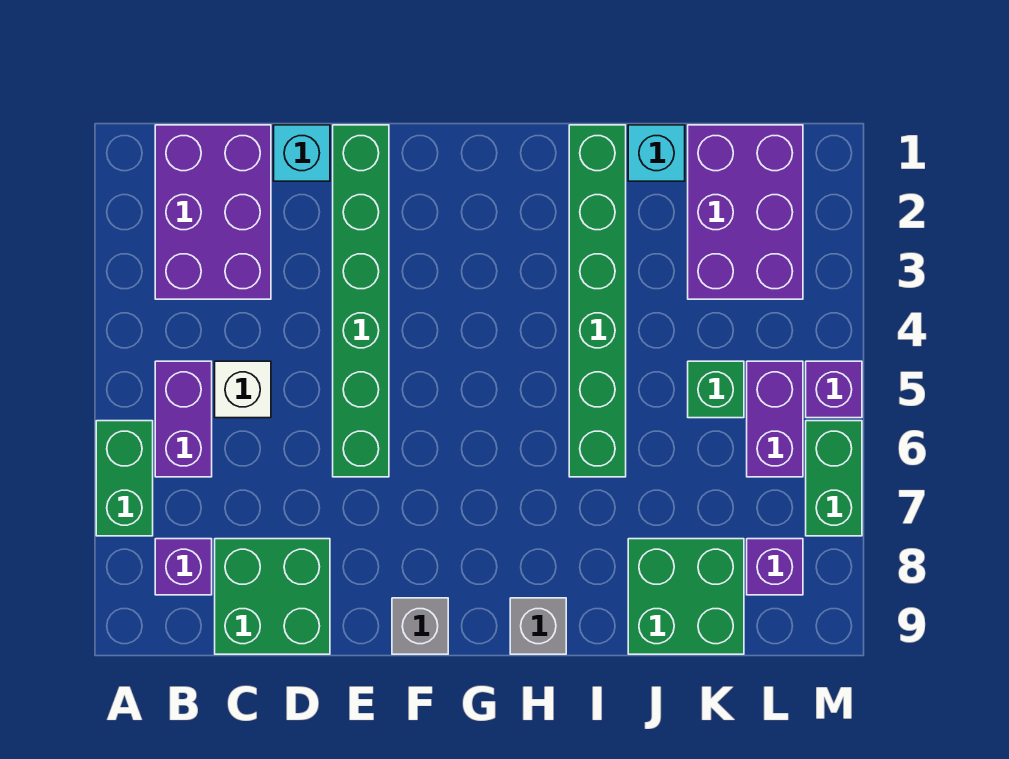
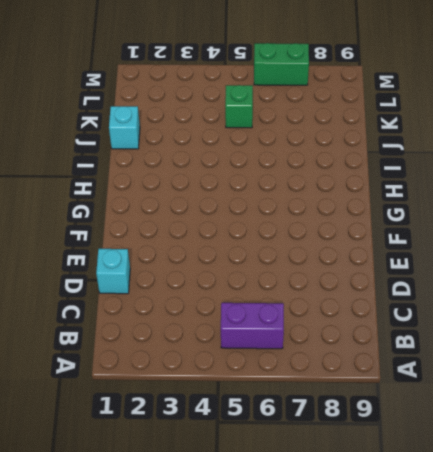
none -> green brick A6:A7 level 1
none -> purple brick B1:C3 level 1
none -> purple brick B8 level 1

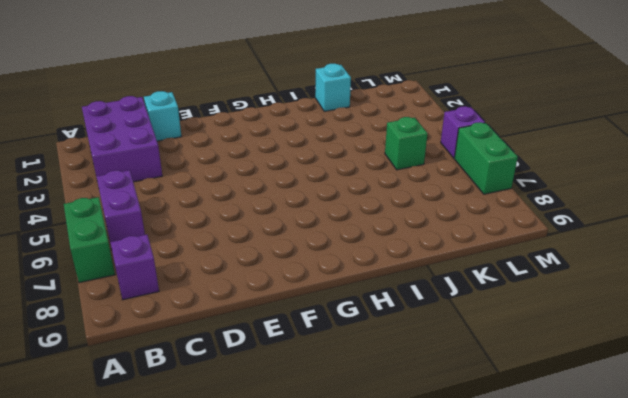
none -> white brick C5 level 1
none -> green brick C8:D9 level 1
none -> green brick E1:E6 level 1

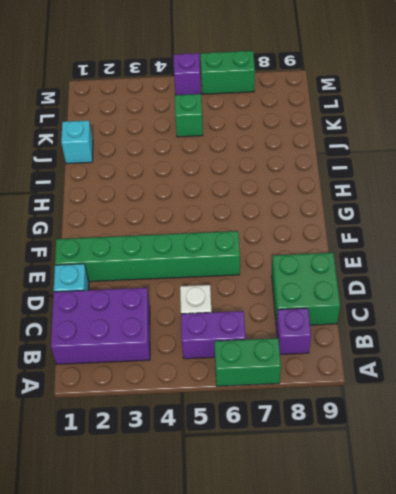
none -> grey brick F9 level 1
none -> grey brick H9 level 1
none -> green brick I1:I6 level 1

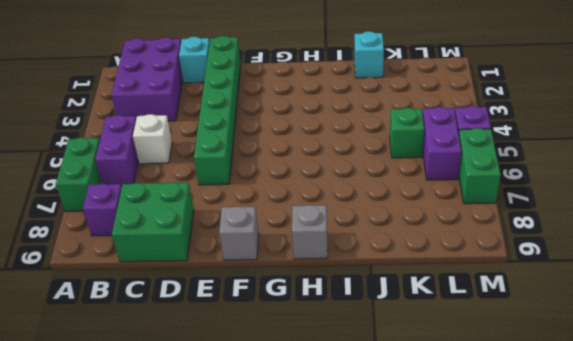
none -> green brick I1:I6 level 1
none -> green brick J8:K9 level 1
none -> purple brick K1:L3 level 1

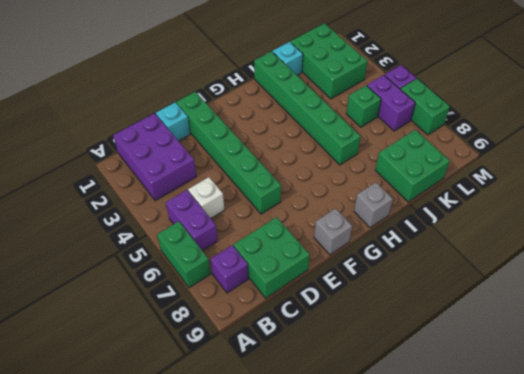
green brick K1:L3 level 1 -> purple brick K1:L3 level 1
none -> purple brick L8 level 1

